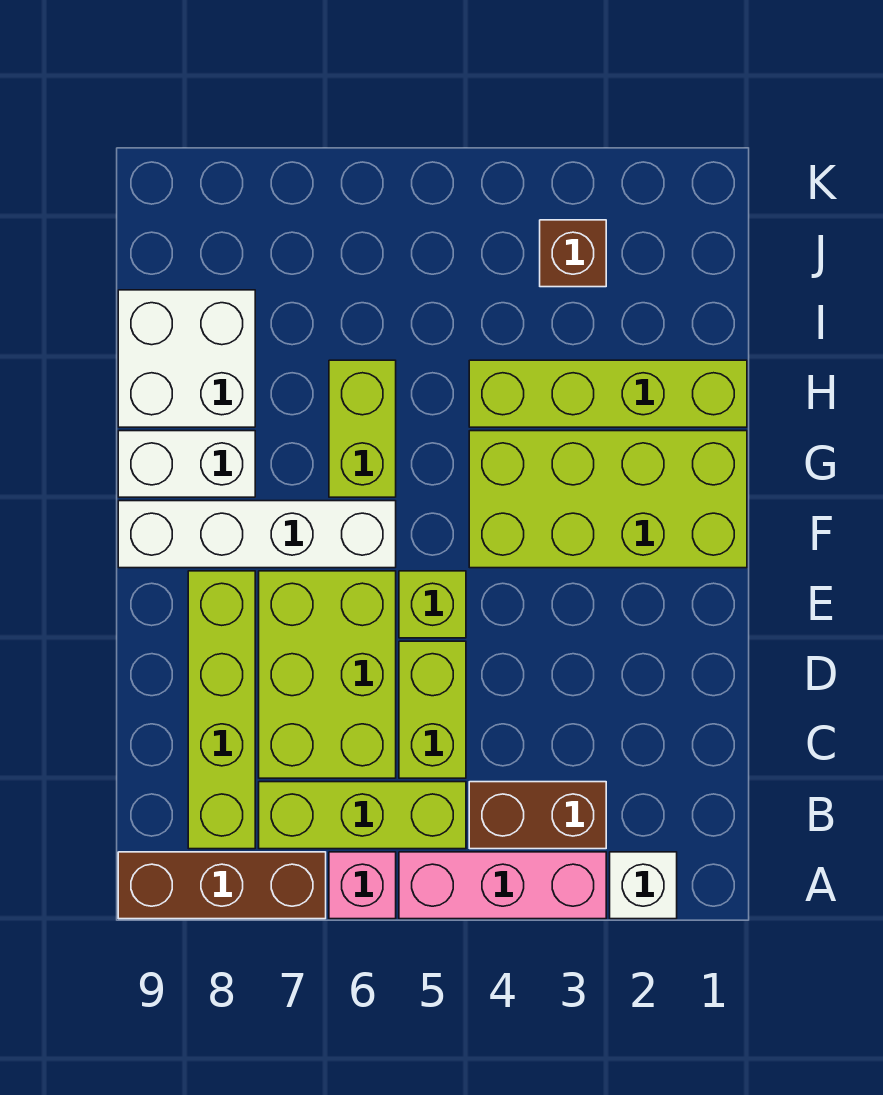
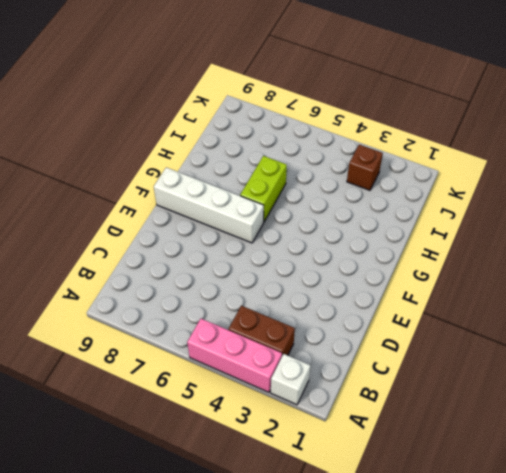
none -> pink brick A6 level 1
none -> brown brick A7:A9 level 1
none -> lime brick B5:B7 level 1

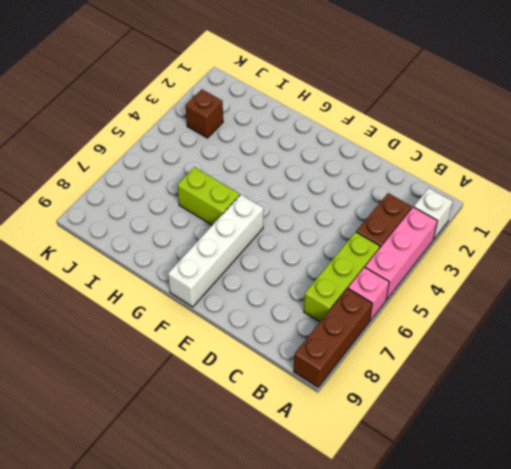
none -> lime brick B8:E8 level 1
none -> lime brick C5:D5 level 1
none -> lime brick C6:E7 level 1

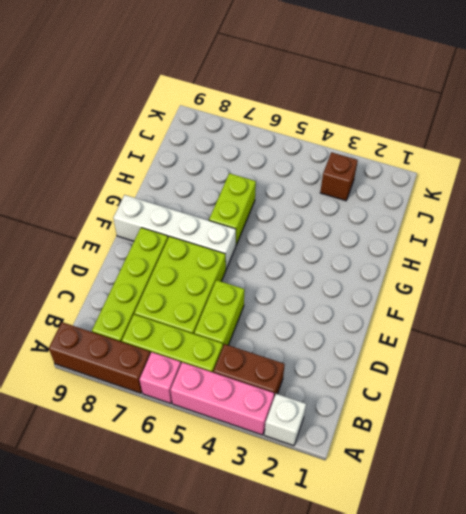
none -> lime brick E5 level 1
none -> lime brick F1:G4 level 1
none -> white brick G8:G9 level 1

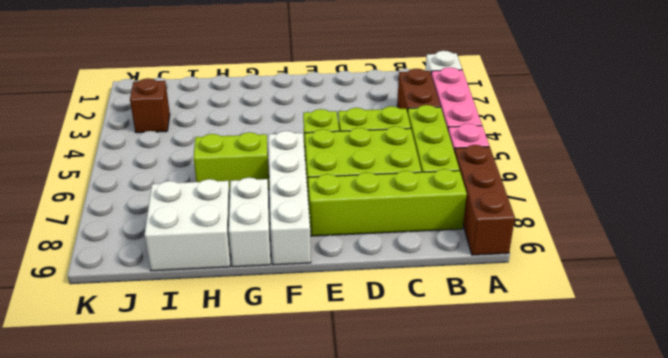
none -> lime brick F1:G4 level 1
none -> lime brick H1:H4 level 1

